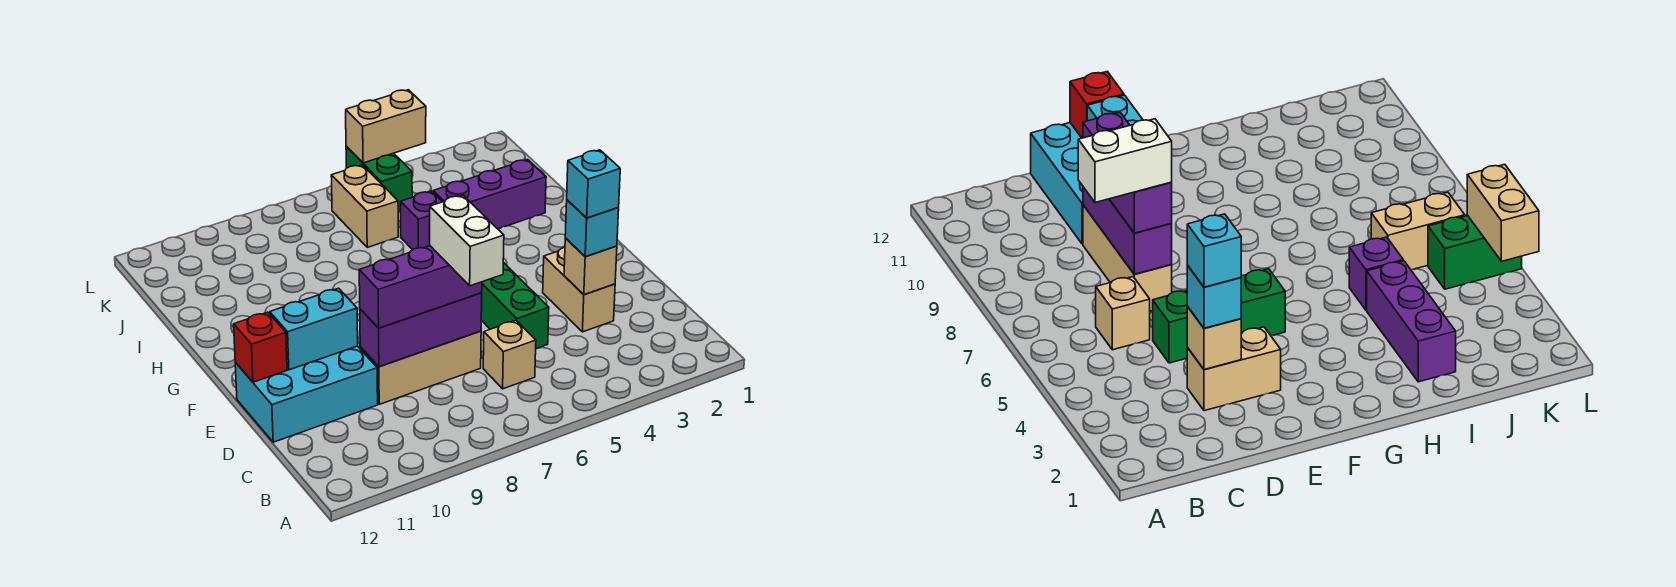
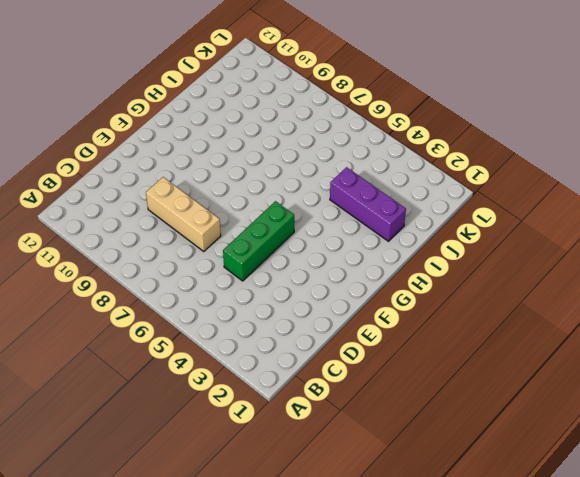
none -> tan brick C6 level 1
none -> tan brick D3:E3 level 1
none -> cyan brick D10:E12 level 1

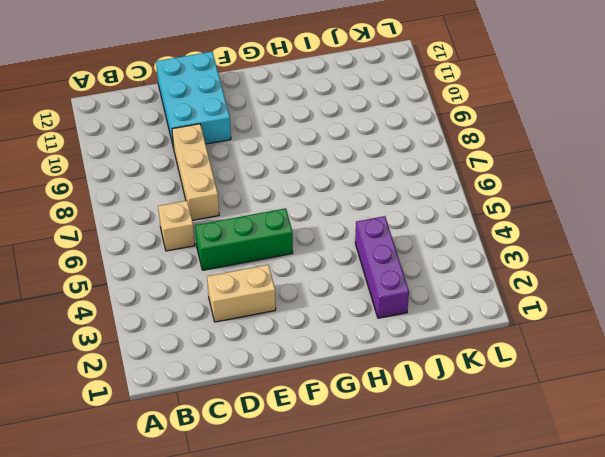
none -> purple brick I5 level 1
none -> tan brick J6:K6 level 1
none -> green brick K5:L5 level 1

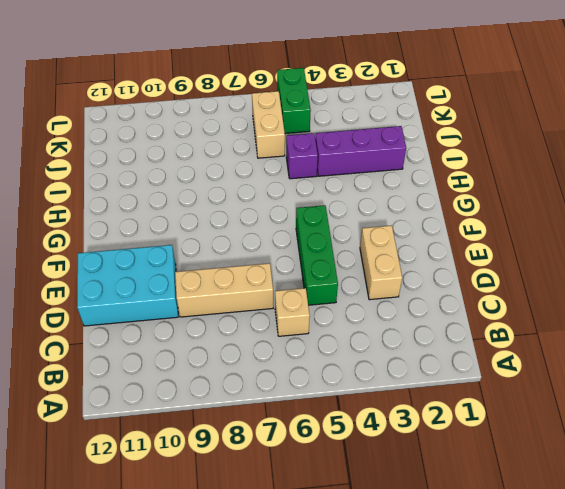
none -> tan brick D3 level 2
none -> purple brick D7:D9 level 2
none -> cyan brick E10:E11 level 2

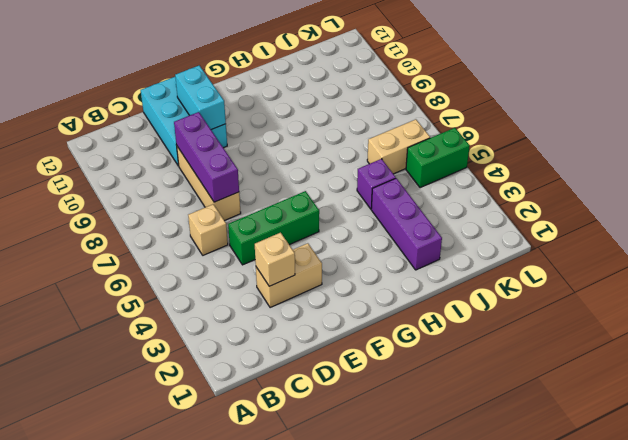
none -> red brick E12 level 2
none -> tan brick L4:L5 level 2
none -> cyan brick D3 level 3

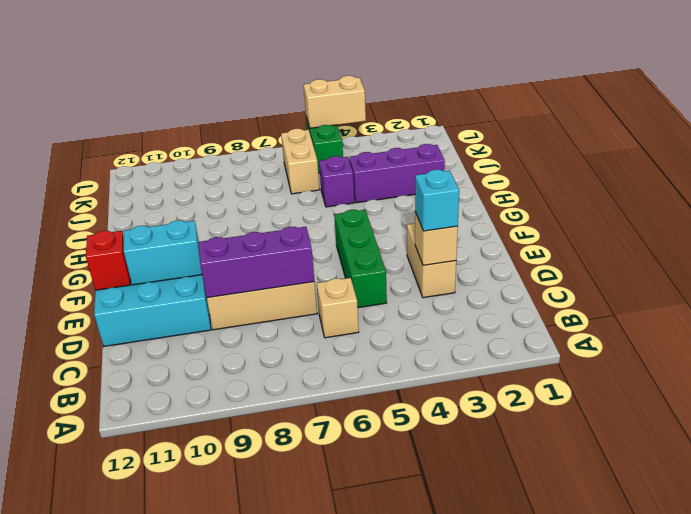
none -> purple brick D7:D9 level 3
none -> white brick C7:D7 level 4
none -> cyan brick D3 level 4

